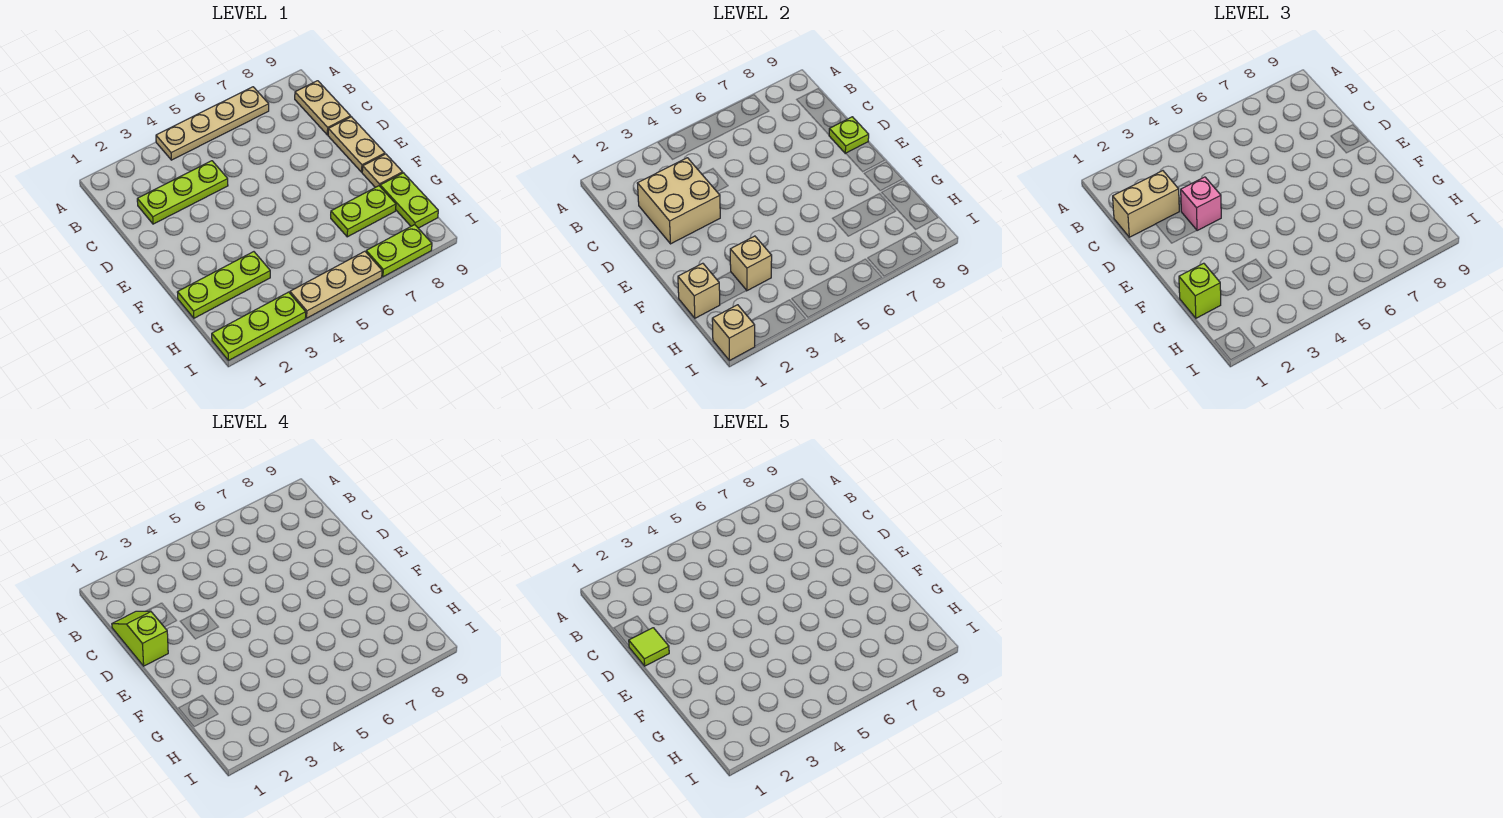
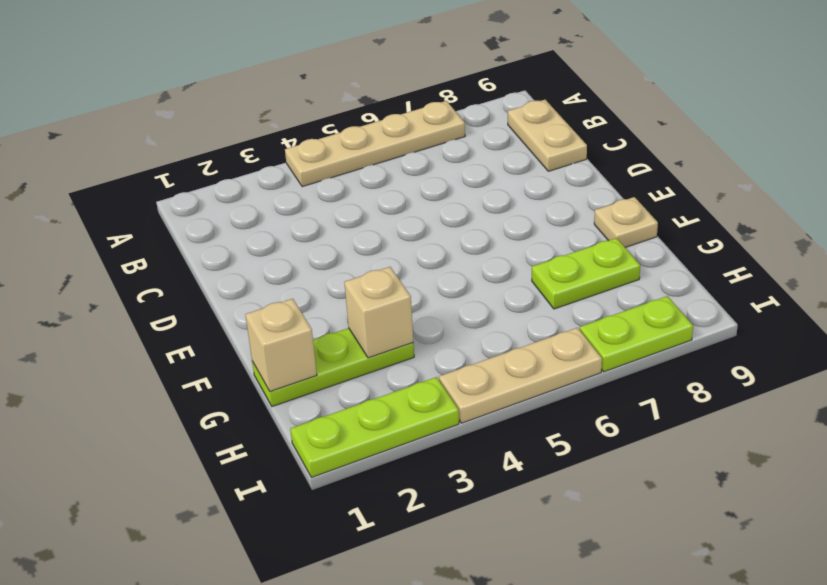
none -> lime plate C2:C4 level 1
none -> tan plate D9:E9 level 1
none -> lime plate G9:H9 level 1

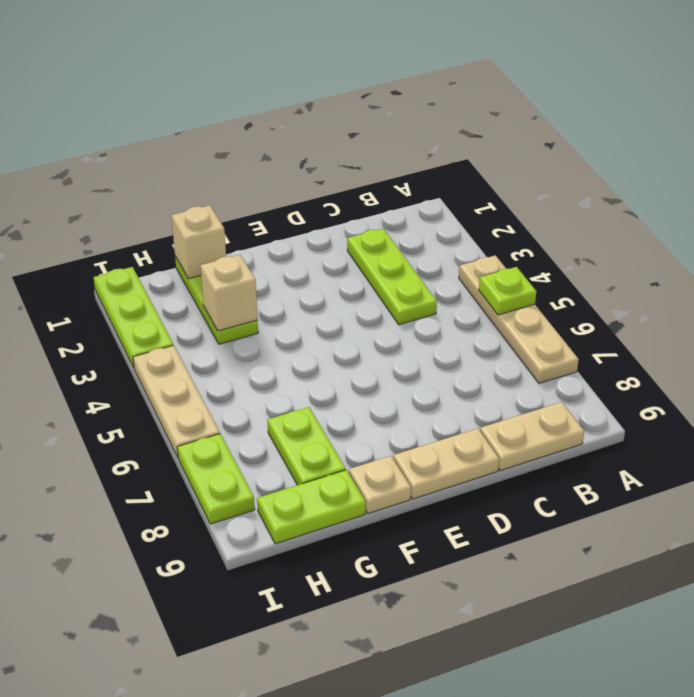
lime plate A5 level 2 -> lime plate D9 level 2
none -> tan brick C2:D3 level 2
none -> tan brick I1 level 2
none -> tan brick C1:C2 level 3

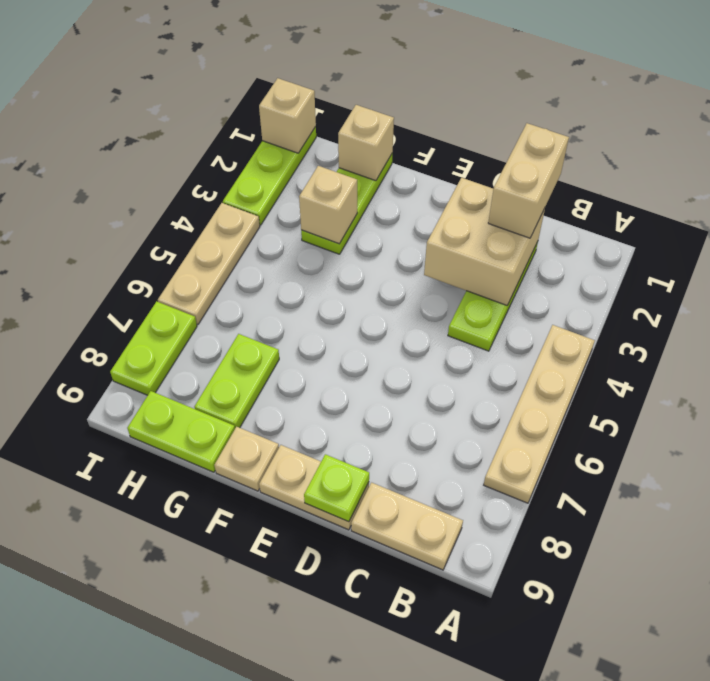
none -> pink brick D3 level 3
none -> lime brick G1 level 3
none -> lime slope C1:D1 level 4 top D

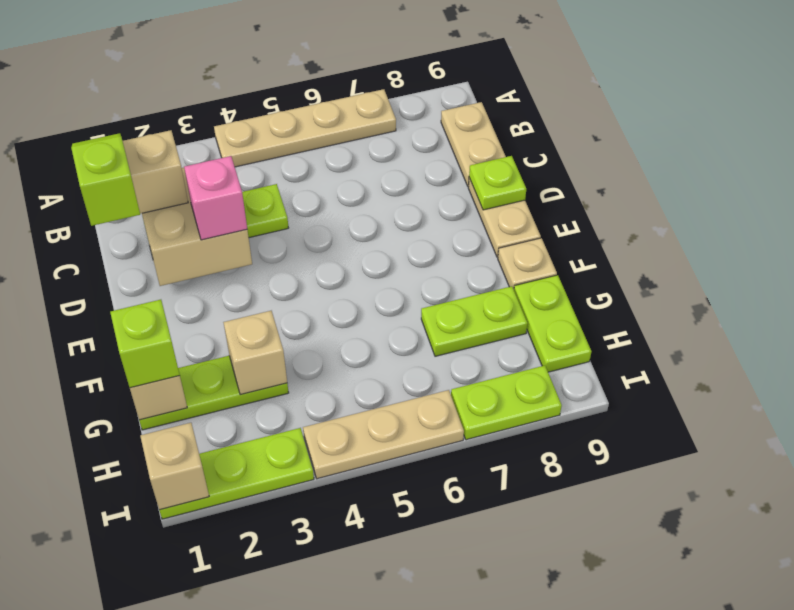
none -> lime tile D1 level 5

